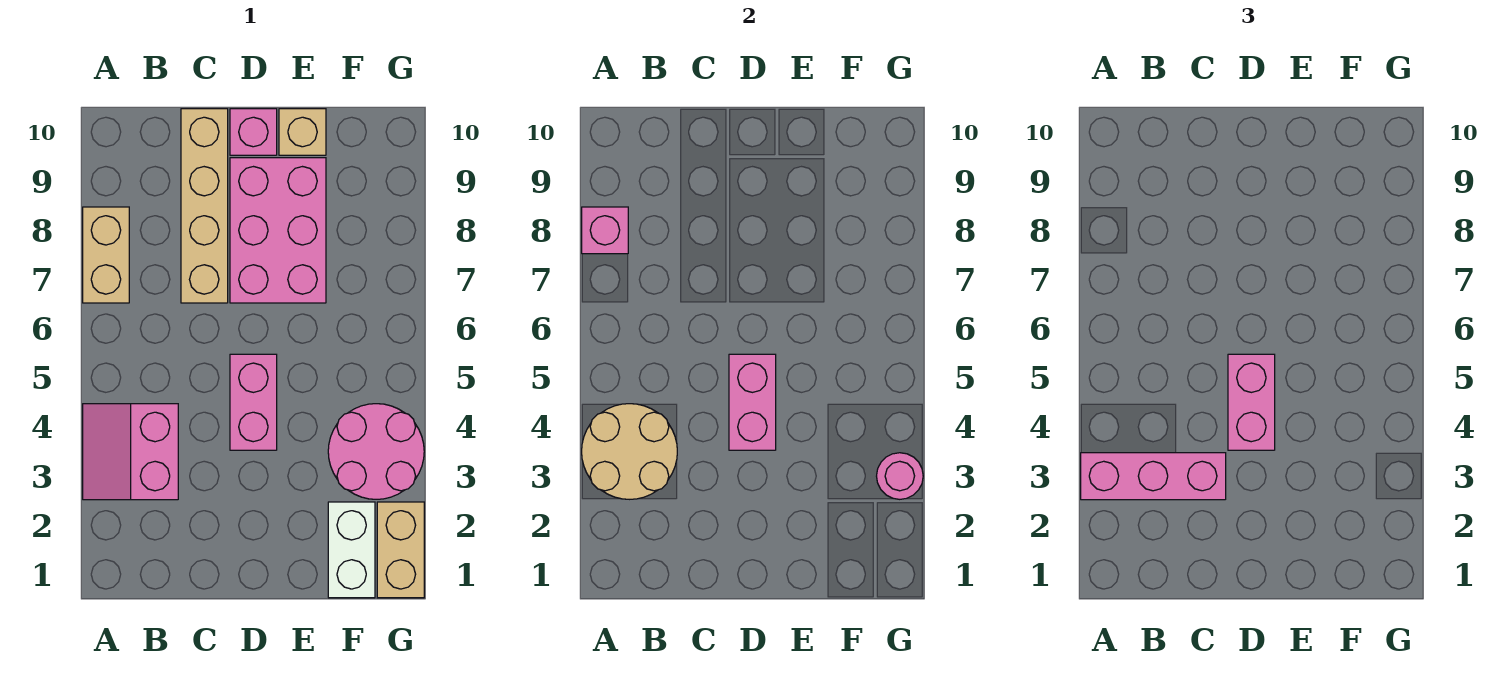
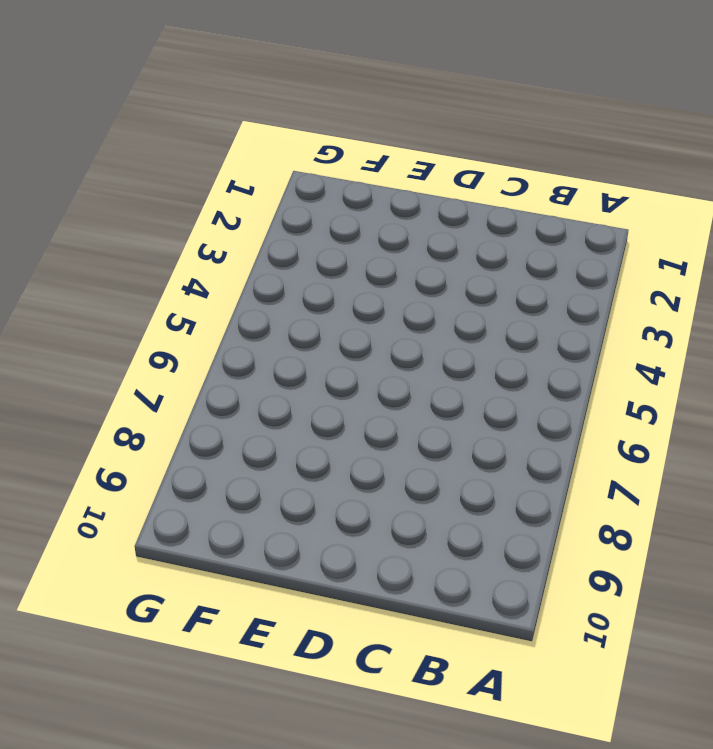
none -> pink slope A3:B4 level 1 top B
none -> tan brick A7:A8 level 1
none -> tan brick C7:C10 level 1

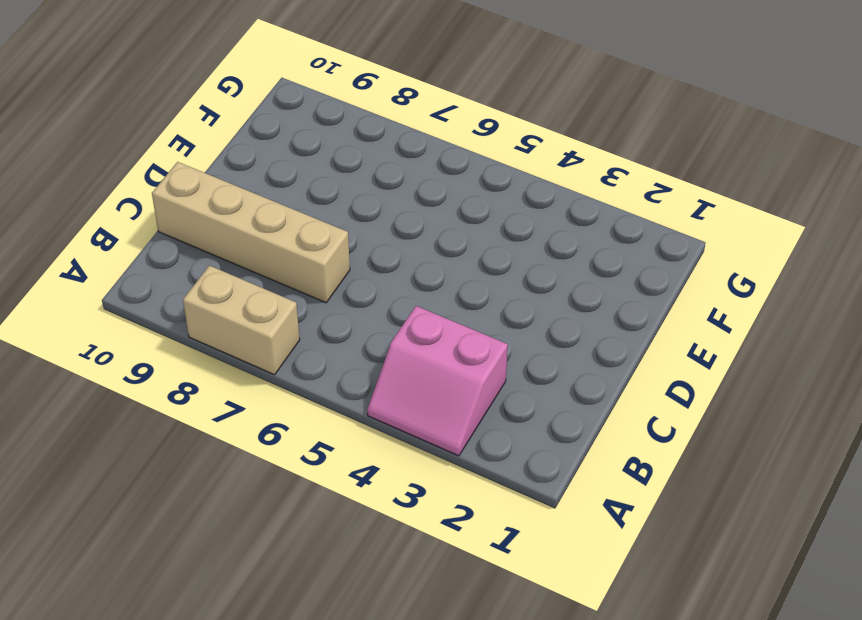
none -> pink brick D4:D5 level 1
none -> pink brick D7:E9 level 1
none -> pink brick D10 level 1

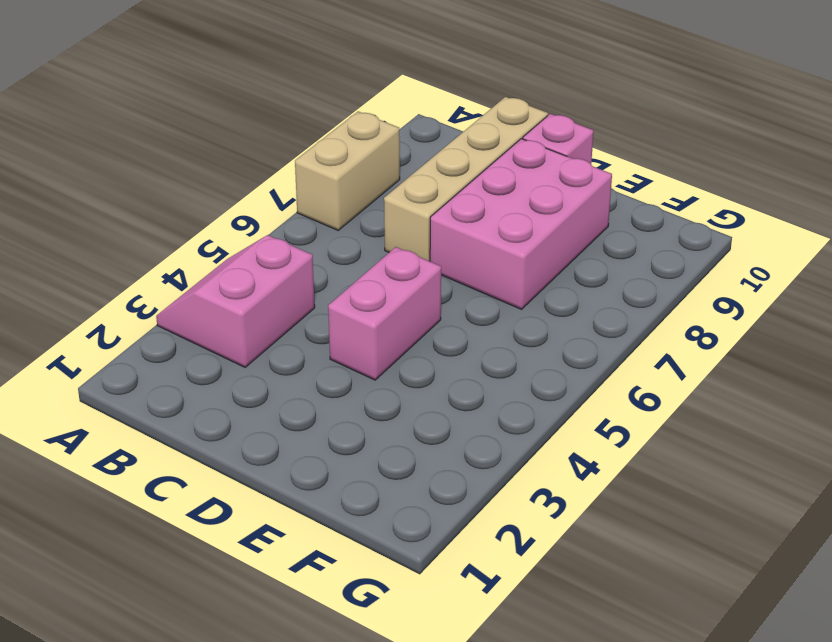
none -> tan brick E10 level 1
none -> white brick F1:F2 level 1
none -> pink round brick F3:G4 level 1

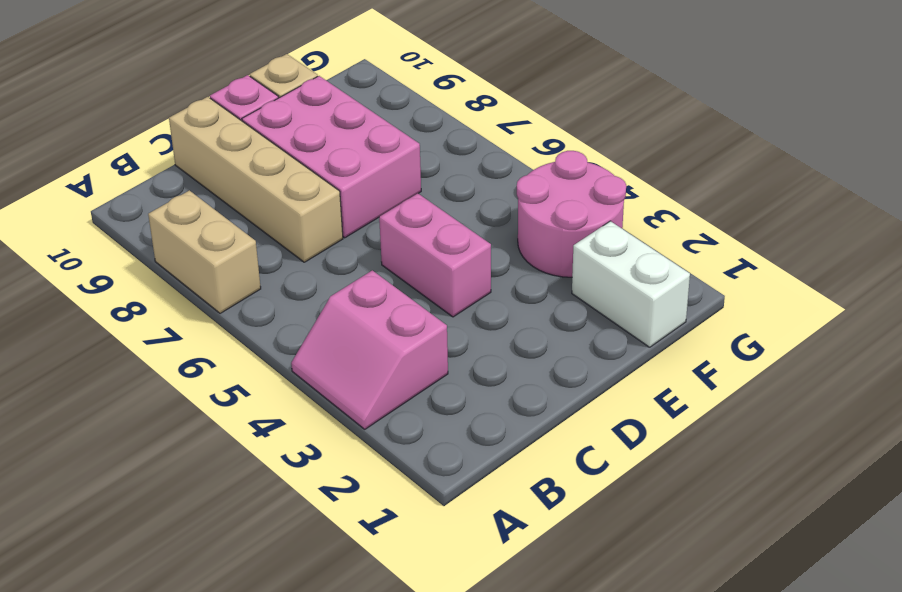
none -> tan brick G1:G2 level 1
none -> tan round brick A3:B4 level 2
none -> pink brick A8 level 2

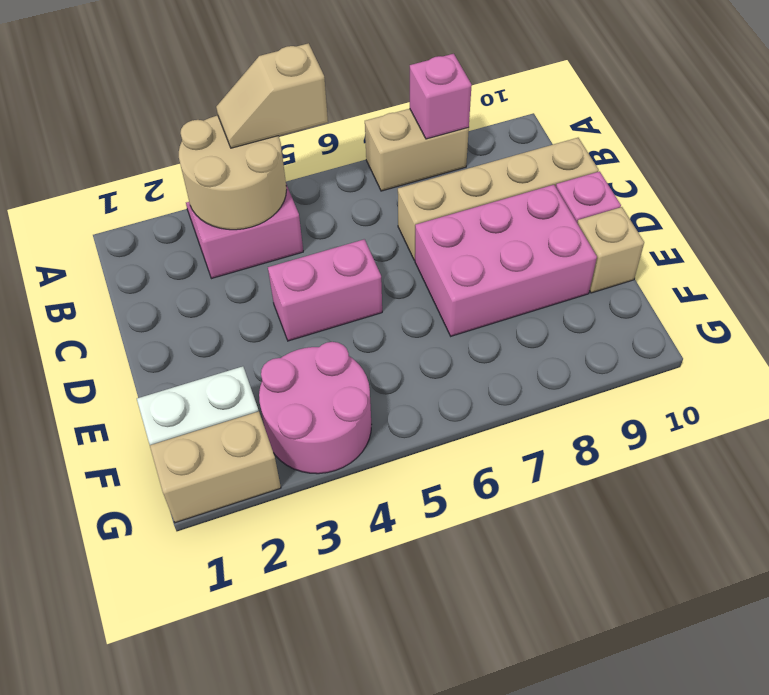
tan slope A4:A5 level 3 top 5 -> none
none -> pink brick D4:D5 level 2
none -> pink round brick G3 level 2
none -> pink brick A3:C3 level 3

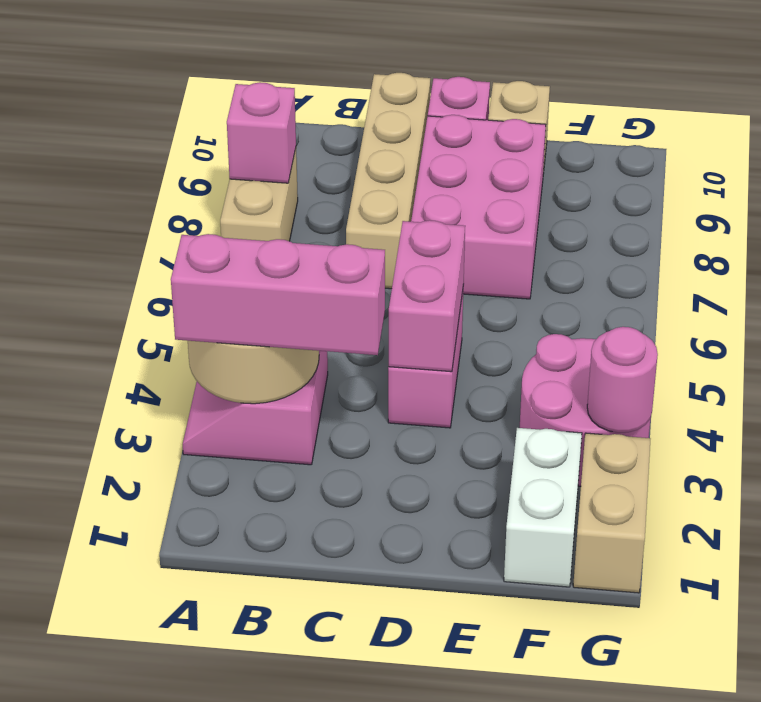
none -> pink brick D4:D5 level 3

